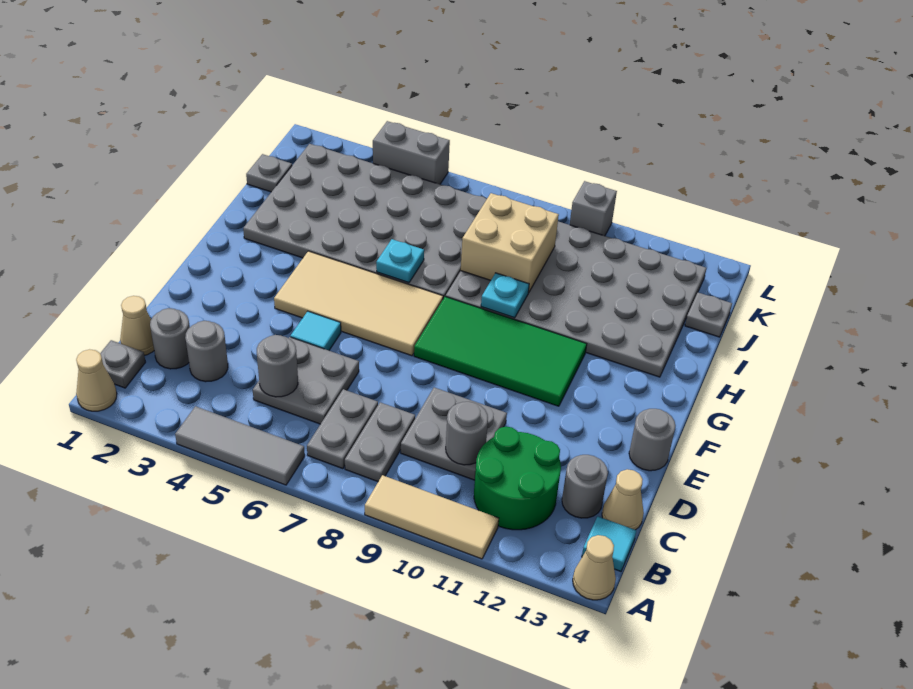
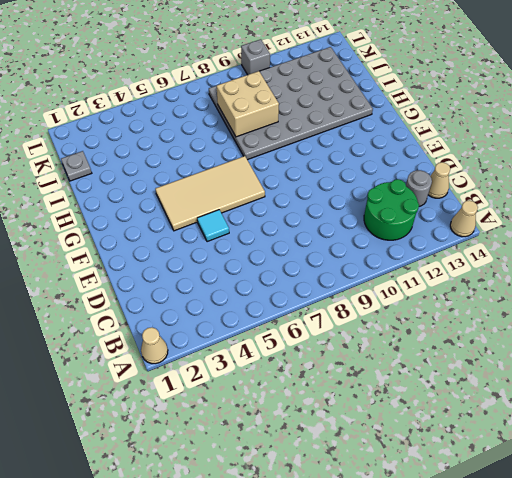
none -> grey tile A4:A6 level 1
none -> tan tile A9:A11 level 1
none -> grey plate B1 level 1
none -> grey plate B7:C7 level 1

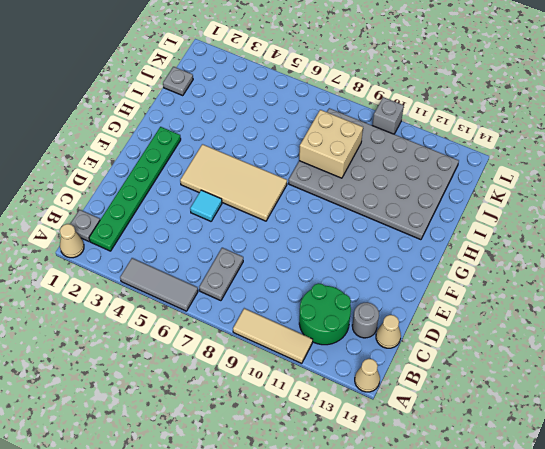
green plate B2:G2 level 1 -> grey round brick C2 level 1
none -> grey plate B8:C8 level 1
none -> cyan tile B14 level 1
none -> tan cone C1 level 1
none -> grey round brick C3 level 1

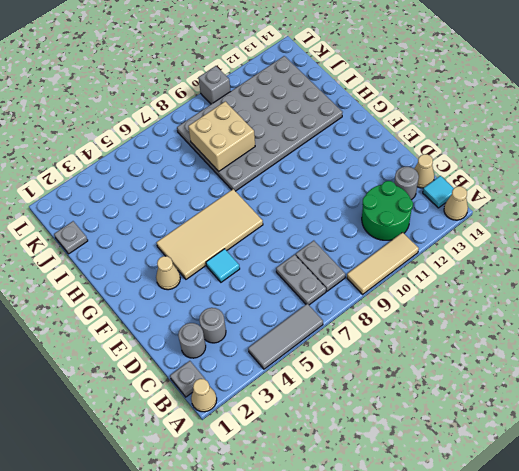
tan cone F3 level 1 -> tan cone C1 level 1
none -> grey plate C5:D6 level 1
none -> grey plate C9:D10 level 1
none -> grey round brick E14 level 1
none -> green tile F8:G11 level 1

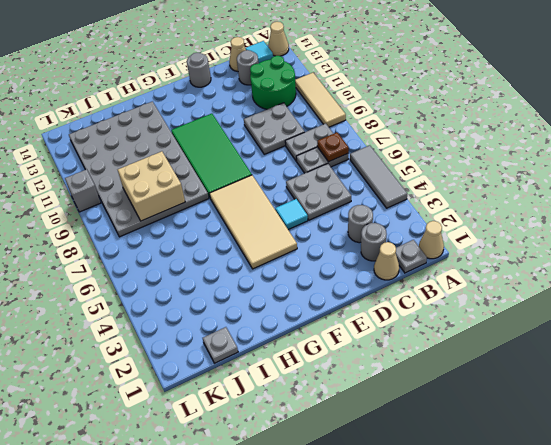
brown plate B7 level 2 -> none
none -> grey plate H2:K7 level 1
none -> grey plate J14 level 1
none -> grey brick L4:L5 level 1
none -> grey round brick C5 level 2

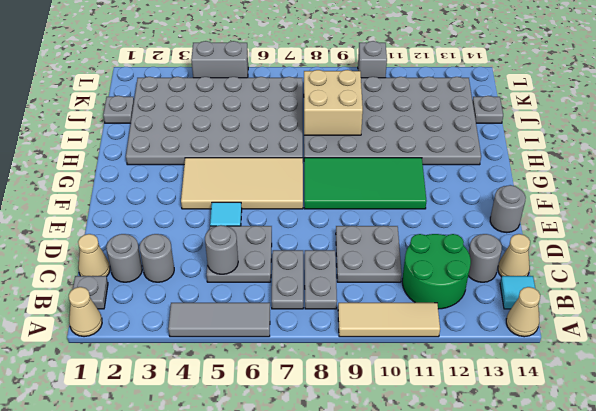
none -> grey round brick C10 level 2
none -> cyan plate H6 level 2
none -> cyan plate H9 level 2

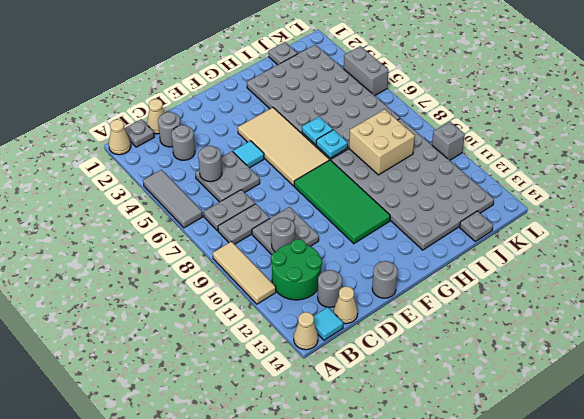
cyan plate H7 level 2 -> cyan plate H9 level 2

